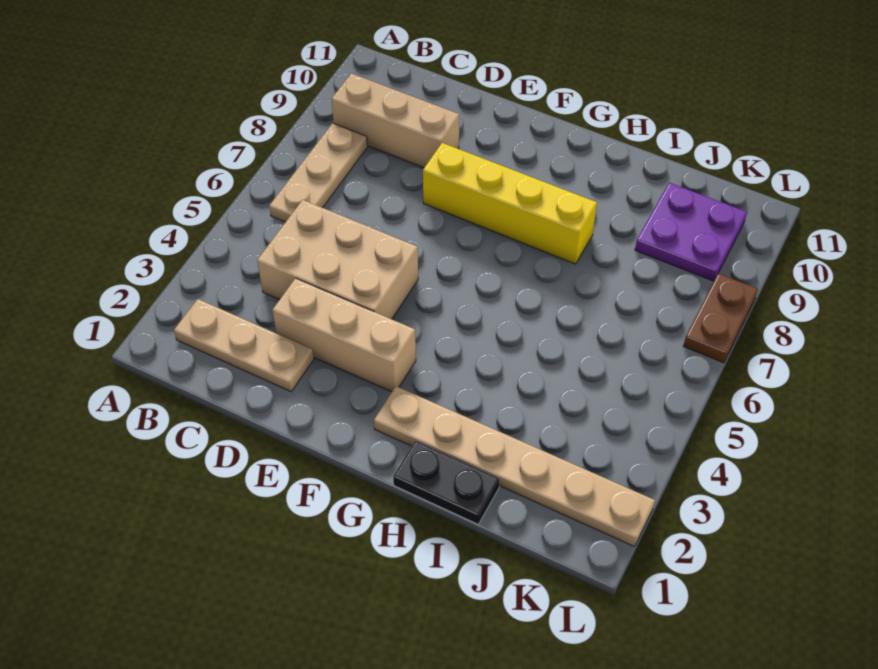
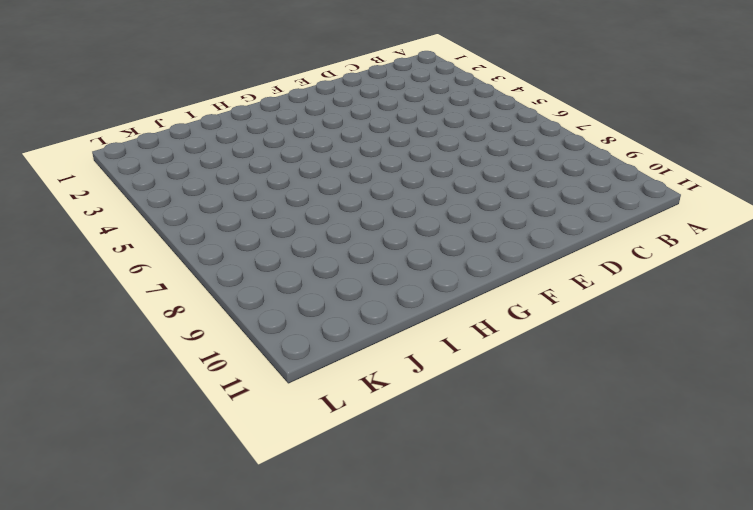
none -> tan plate B2:D2 level 1
none -> tan plate B6:B8 level 1

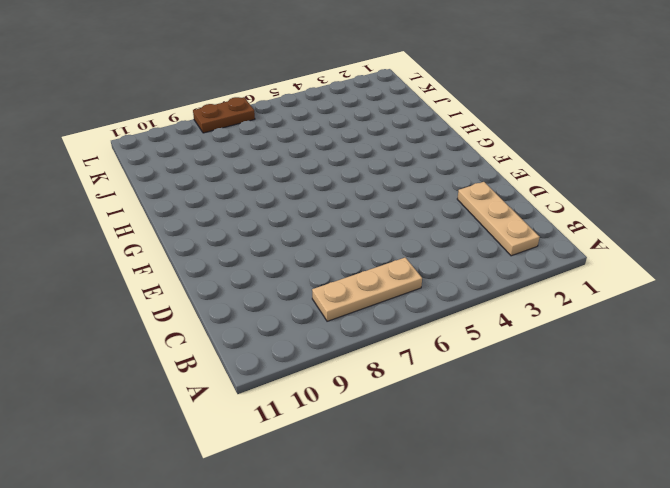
none -> tan brick B9:D9 level 1
none -> tan brick C4:E5 level 1

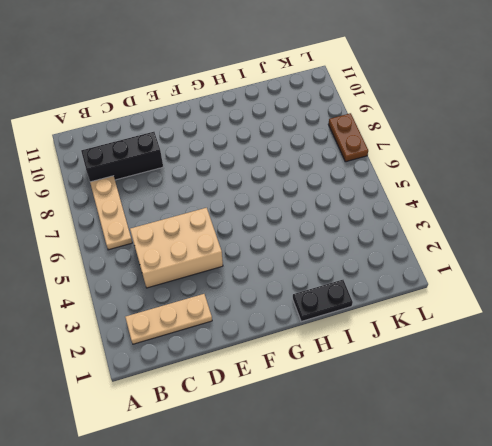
black brick B9:D9 level 1 -> tan brick B9:D9 level 1
none -> tan brick D3:F3 level 1
none -> yellow brick E8:H8 level 1

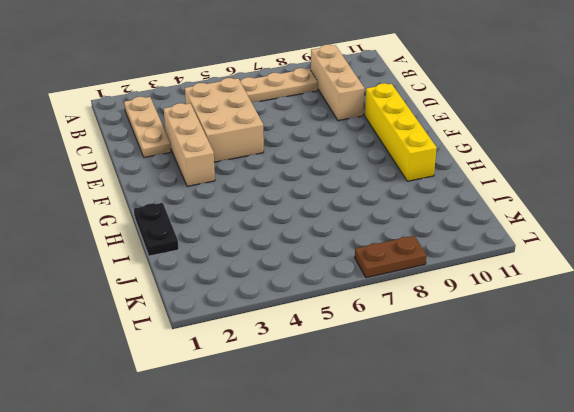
yellow brick E10:H10 level 1 -> yellow brick E8:H8 level 1
none -> tan plate G2:L2 level 1
none -> purple plate J9:K10 level 1

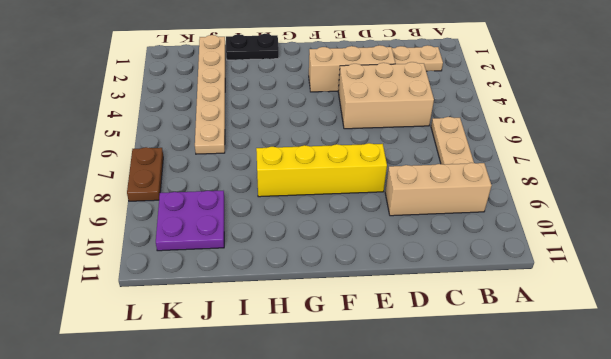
tan plate J1:J6 level 1 -> tan plate G2:L2 level 1

